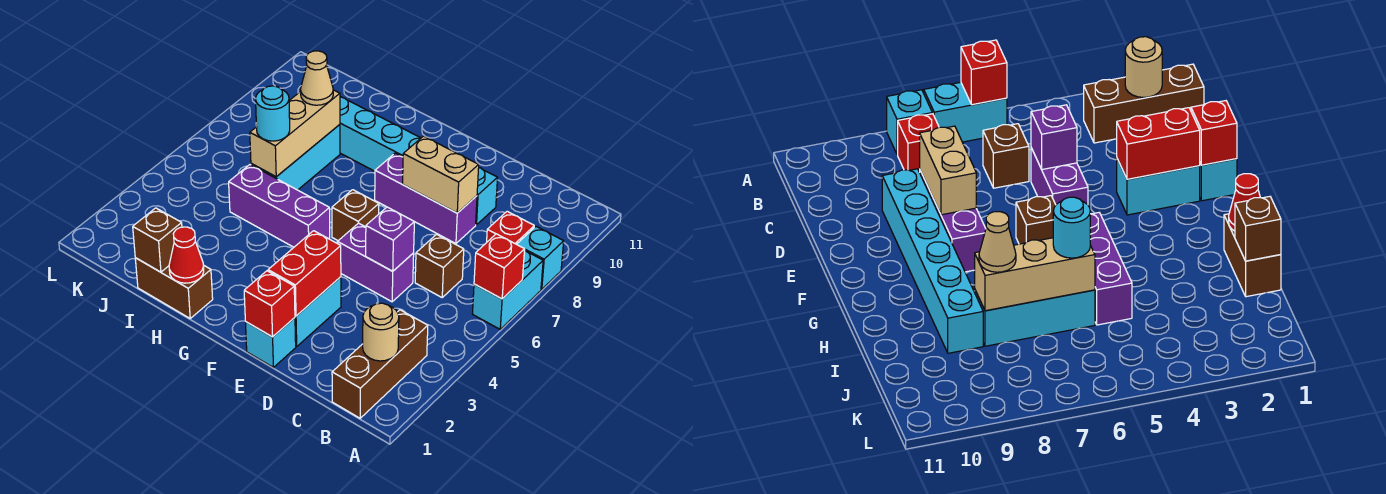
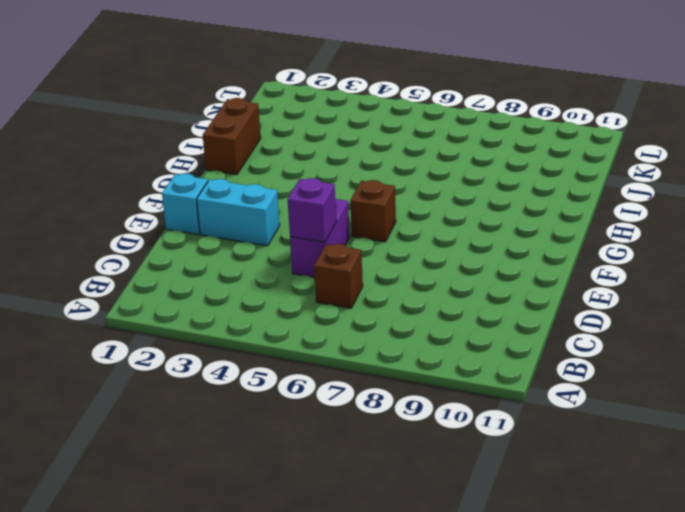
none -> cyan brick A6:A7 level 1
none -> cyan brick A8 level 1
none -> brown brick B1:B3 level 1

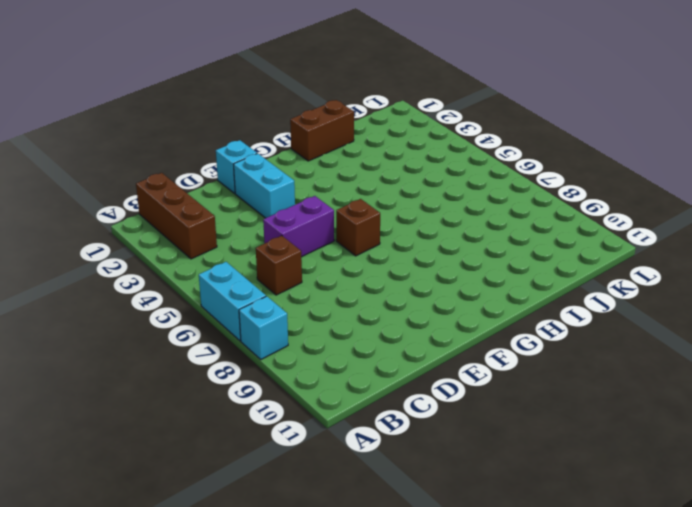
none -> red brick B8 level 1
none -> purple brick D8:F8 level 1
none -> cyan brick D9:I9 level 1

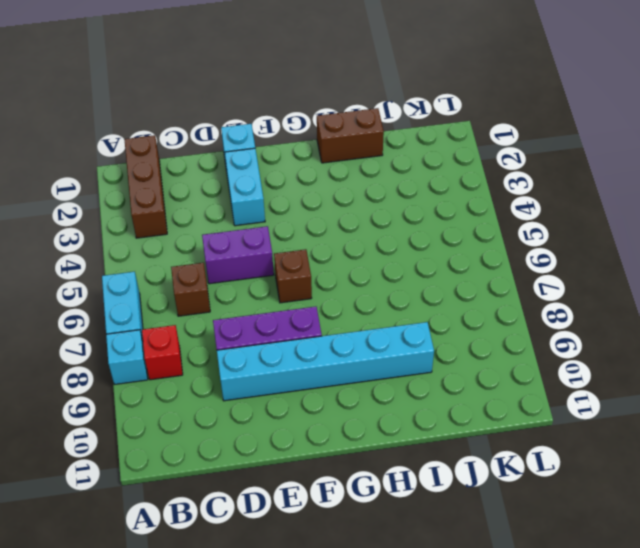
none -> purple brick G5:I5 level 1
none -> cyan brick I6:I8 level 1
none -> red brick A6 level 2

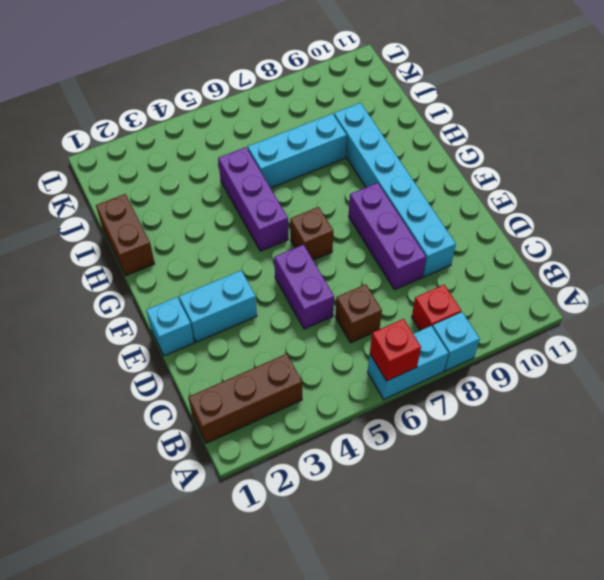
none -> tan round brick B2 level 2
none -> purple brick D5 level 2
none -> tan brick D8:E8 level 2

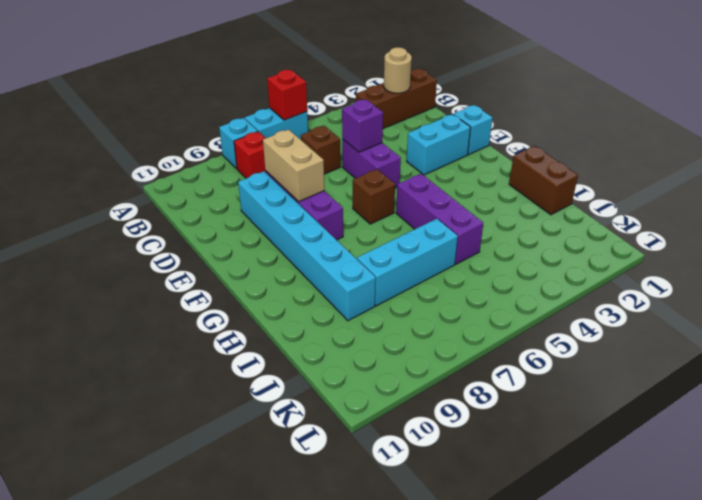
none -> red brick E1 level 2
none -> red brick E2:E3 level 2
none -> red cone H1 level 2

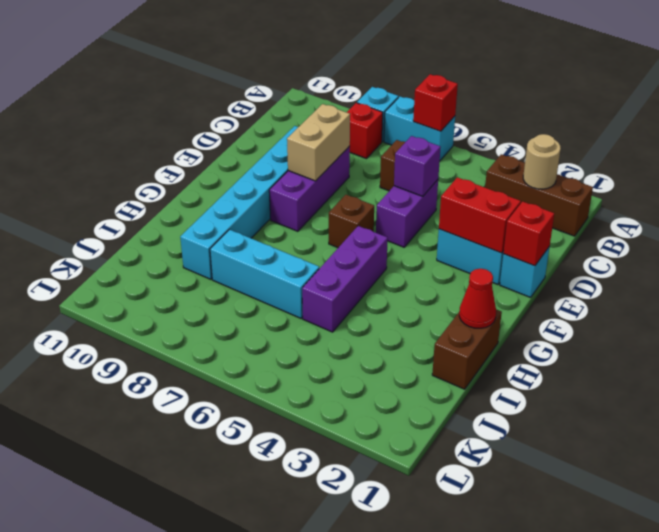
none -> brown brick I1 level 2
none -> tan brick I6:I8 level 2
none -> cyan round brick I6 level 3

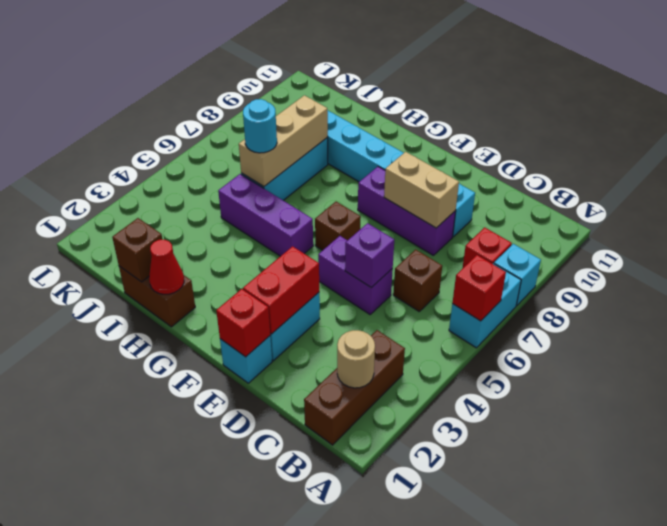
none -> tan cone I8 level 3

